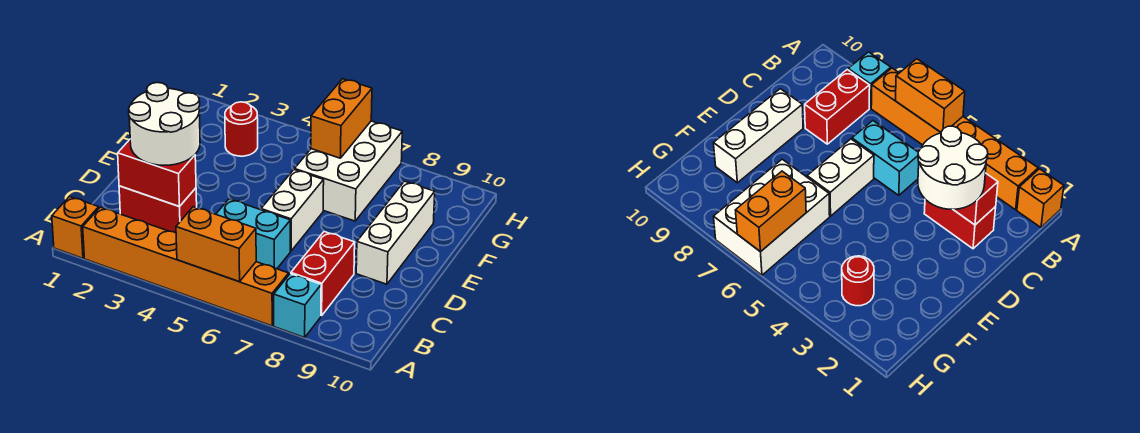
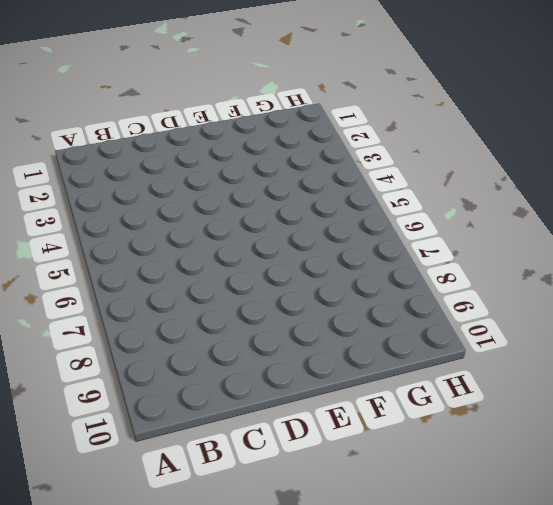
none -> orange brick A1 level 1
none -> orange brick A2:A7 level 1
none -> cyan brick A8 level 1

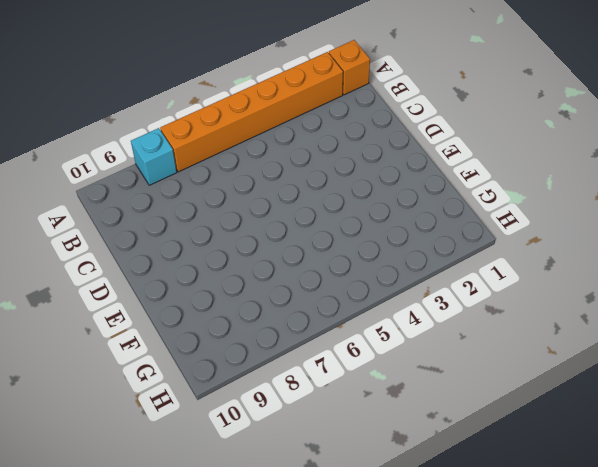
none -> red brick B8:C8 level 1
none -> red brick C2:C3 level 1
none -> cyan brick C5:C6 level 1

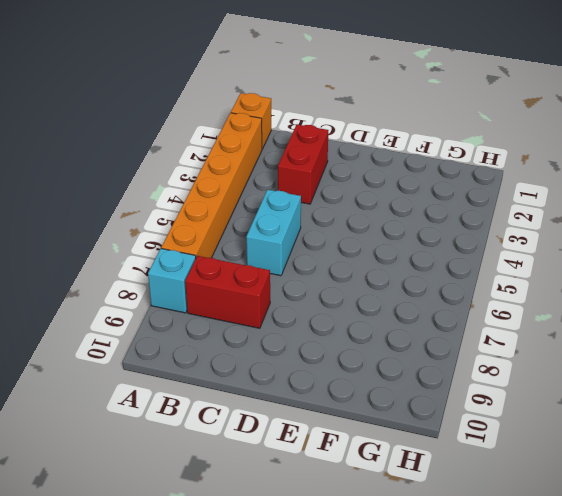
none -> white brick D6:E6 level 1
none -> white brick D9:F9 level 1
none -> white brick F6:H7 level 1

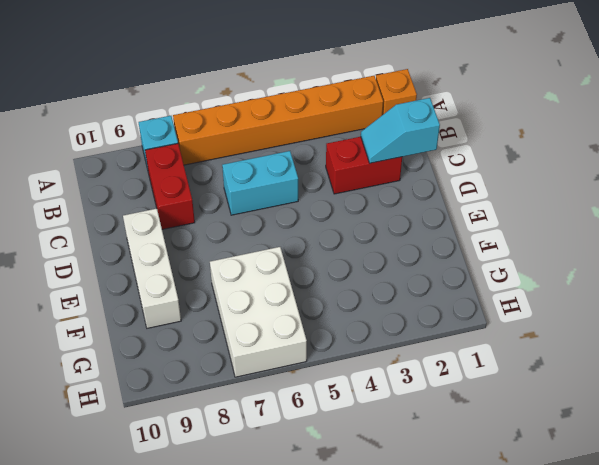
cyan slope C1:C2 level 2 top 1 -> red brick C2:C3 level 2
none -> white brick D6:E6 level 1
none -> red round brick G3 level 1
none -> orange brick A5:A6 level 2

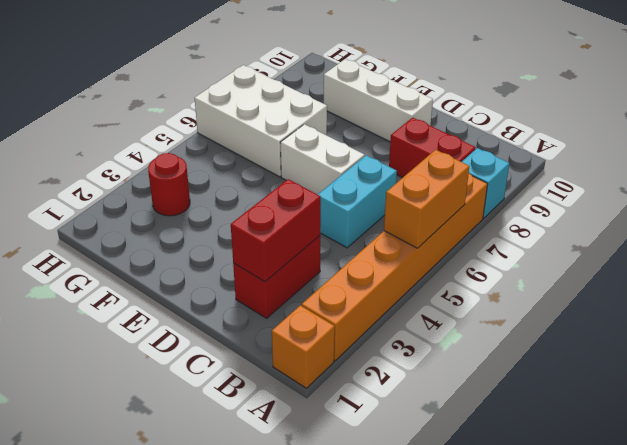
none -> orange brick G6:H6 level 2
none -> white round brick C2:D3 level 3

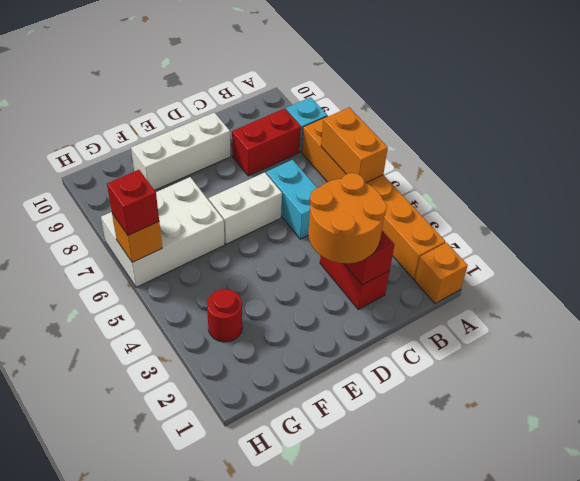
orange round brick C2:D3 level 3 -> white round brick C2:D3 level 3
orange brick H6 level 2 -> orange brick G6:H6 level 2
red brick H6 level 3 -> none

